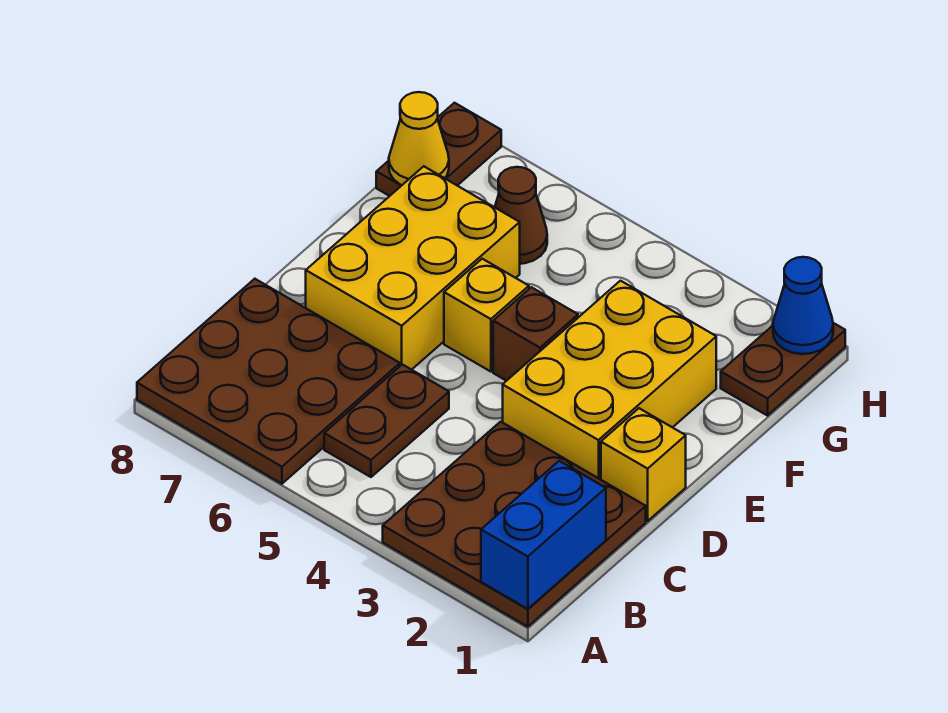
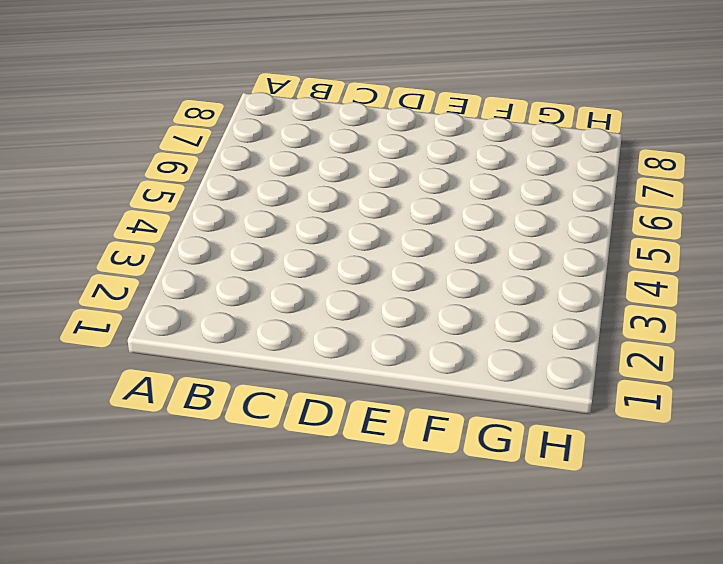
none -> brown plate A1:C3 level 1
none -> brown plate A6:C8 level 1
none -> brown plate B5:C5 level 1

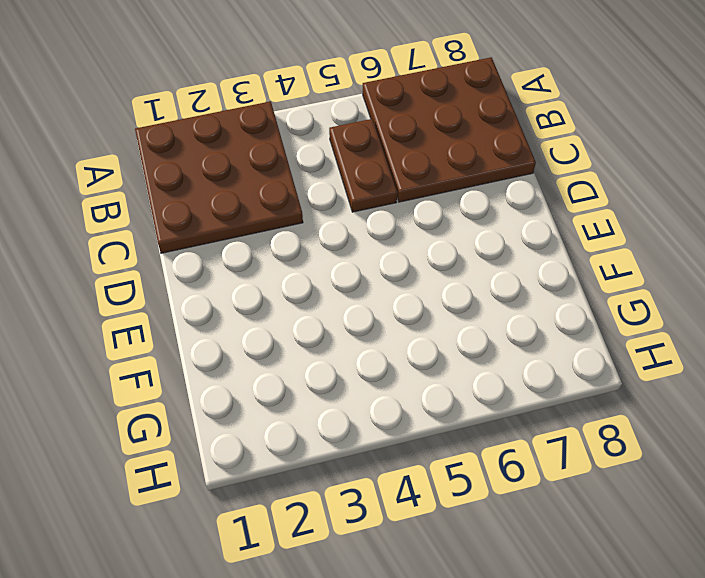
none -> yellow brick D1 level 1
none -> yellow brick D2:F3 level 1
none -> yellow brick D6:F7 level 1

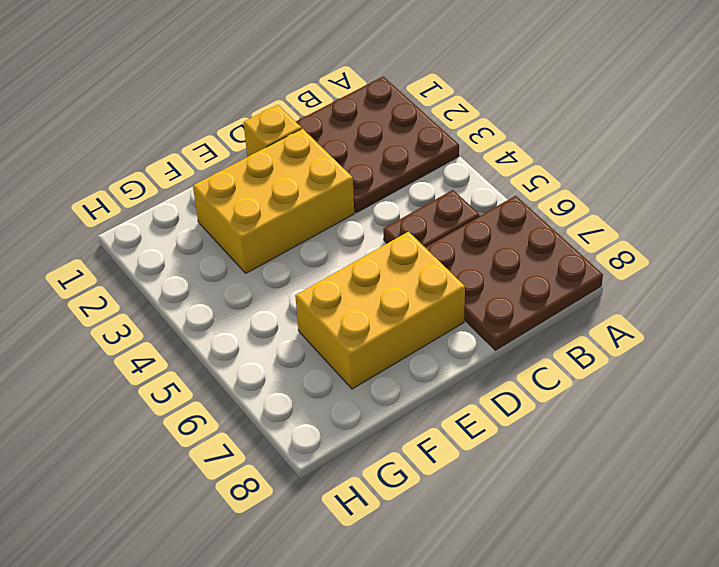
none -> brown brick E4 level 1
none -> yellow brick E5 level 1
none -> brown plate G1:H1 level 1

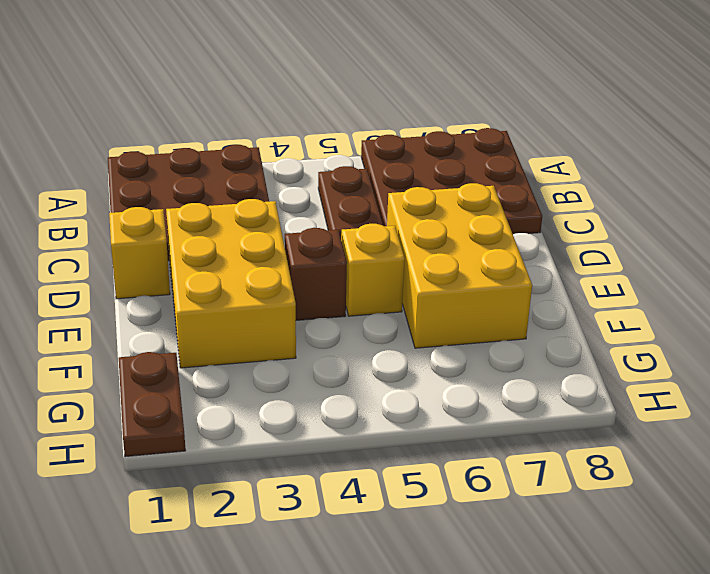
none -> brown cone G6 level 1
none -> brown plate G8:H8 level 1
none -> blue brick A1:B1 level 2

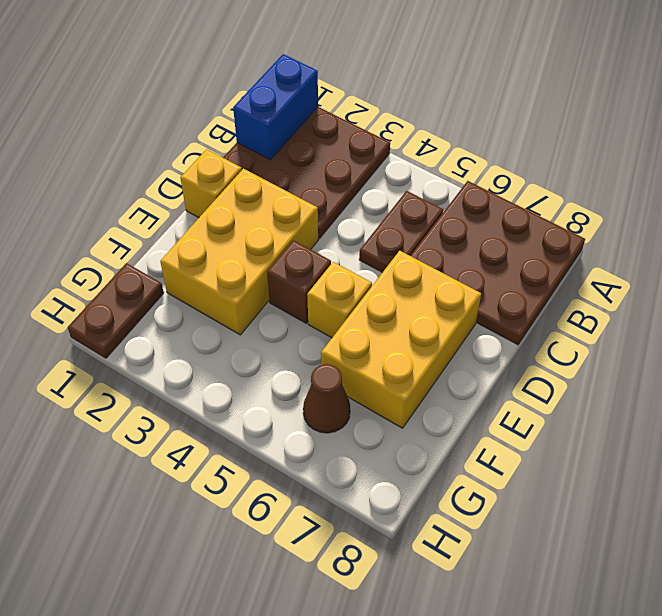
none -> brown plate G8:H8 level 1
none -> yellow cone G8 level 2
none -> blue cone H1 level 2

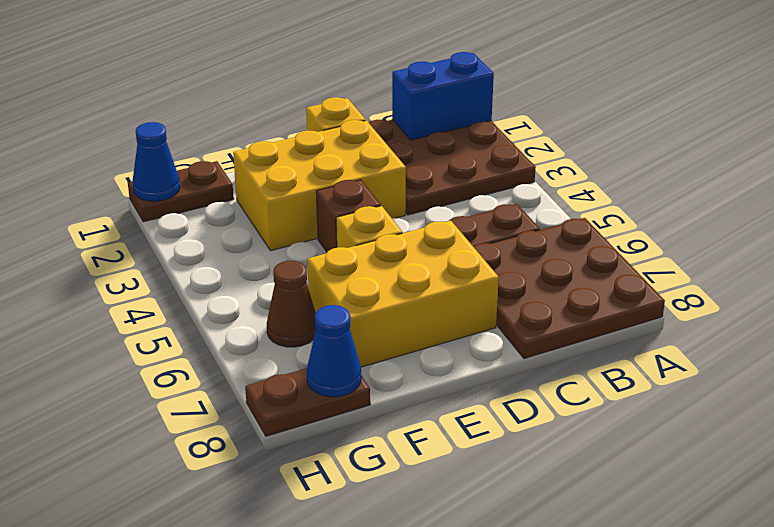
blue cone G8 level 2 -> yellow cone G8 level 2

